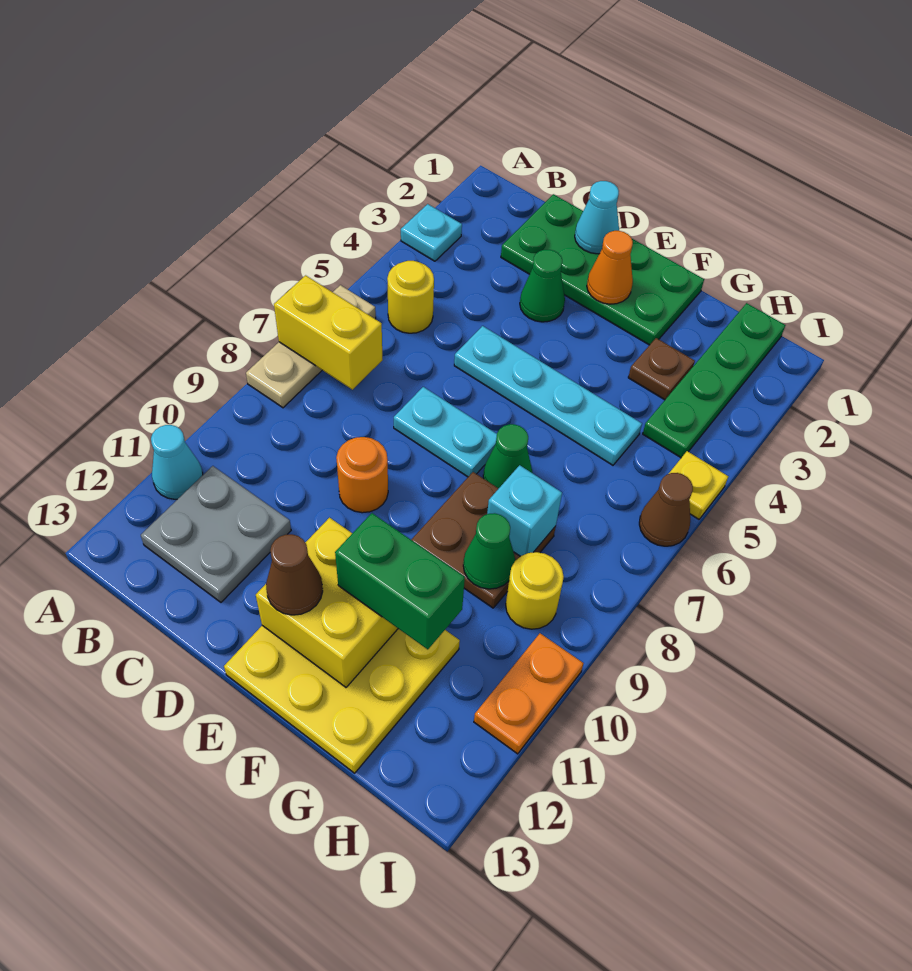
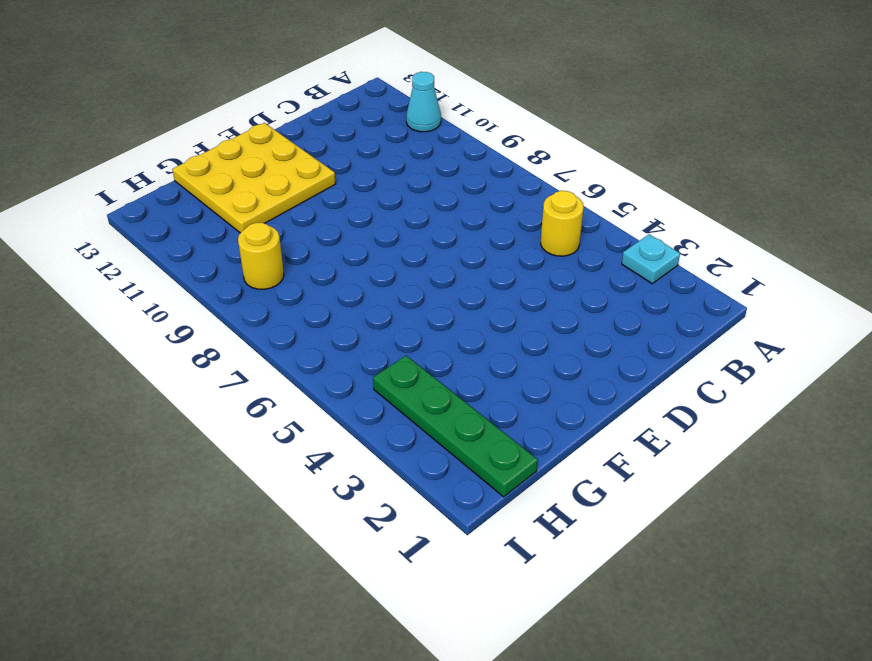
none -> tan plate A6:A8 level 1
none -> grey plate B11:C12 level 1
none -> green plate C1:F2 level 1

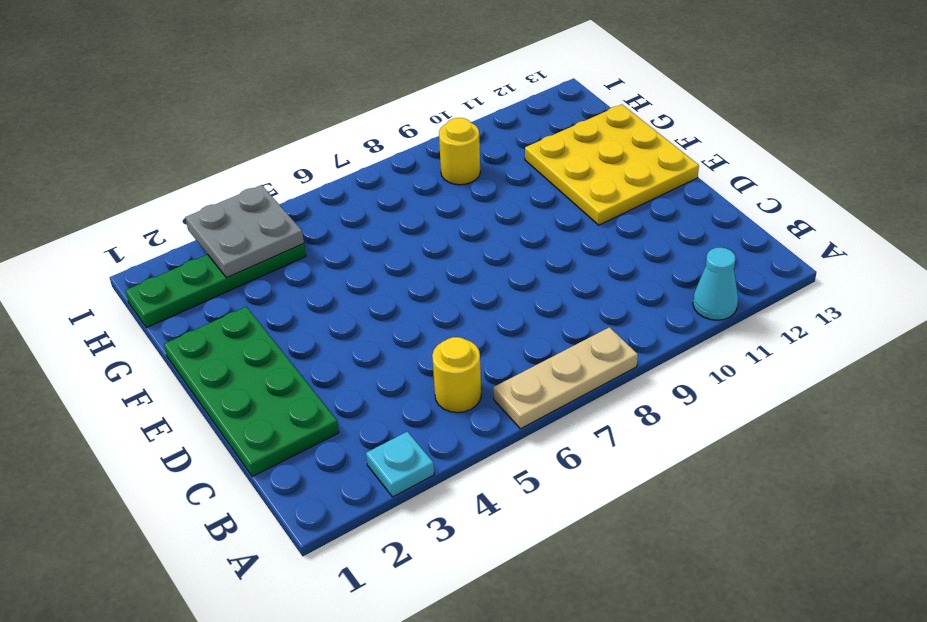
grey plate H3:I4 level 2 -> grey plate B11:C12 level 1
none -> green cone D3 level 1
none -> cyan plate D5:G5 level 1
none -> cyan plate D7:E7 level 1

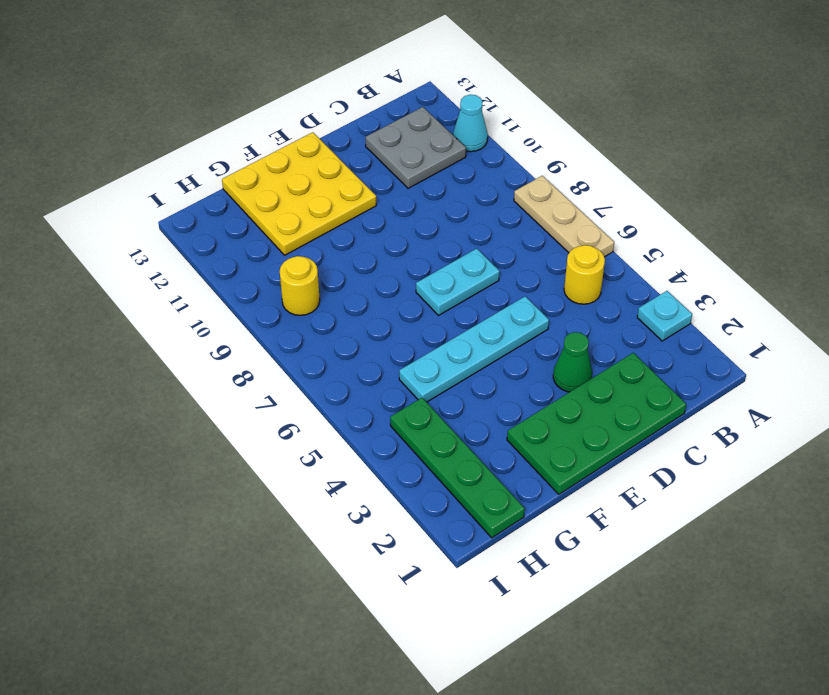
none -> orange round brick D9 level 1
none -> green cone F7 level 1
none -> brown plate F8:G9 level 1

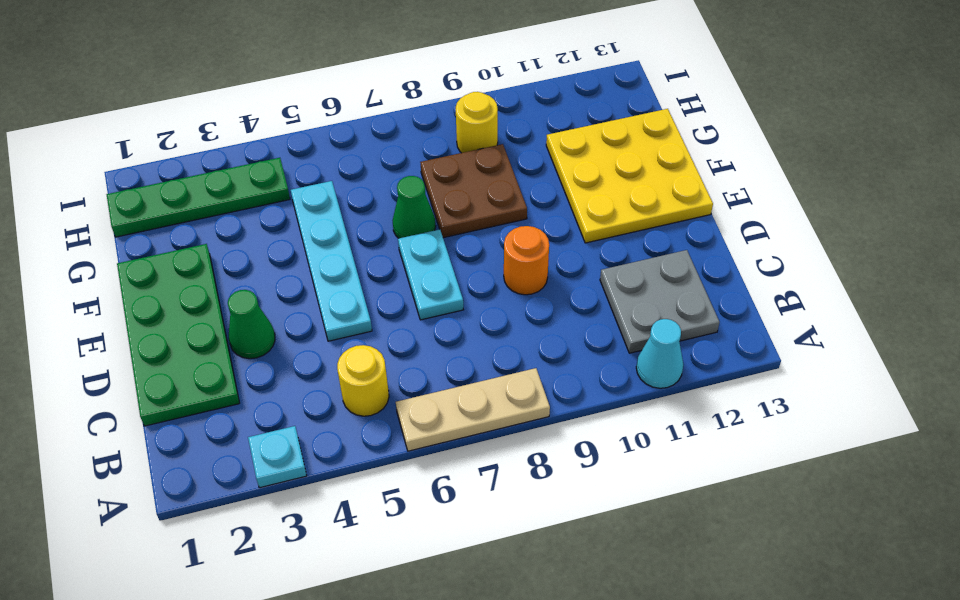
none -> brown plate G3 level 1
none -> yellow plate I5 level 1
none -> brown cone I6 level 1

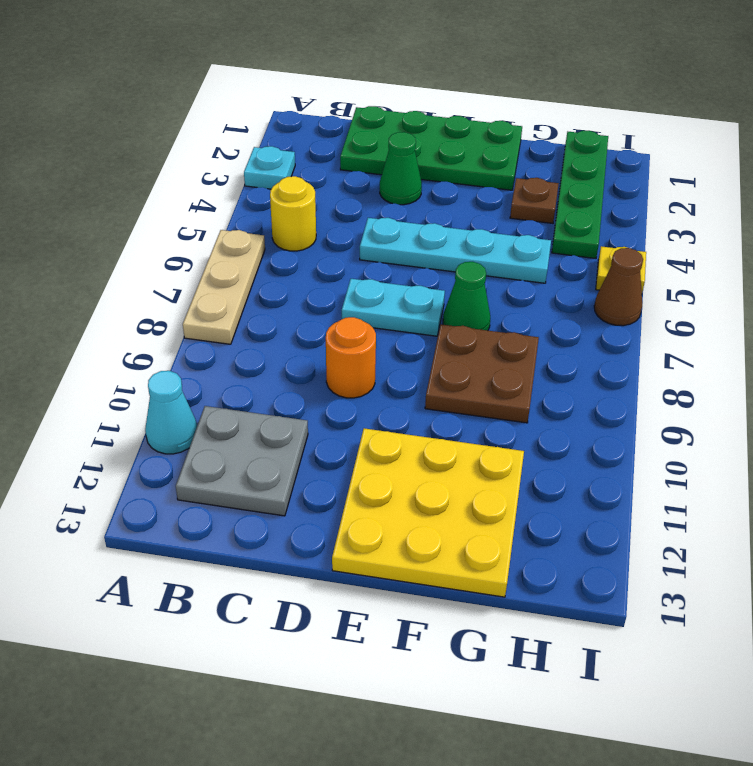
none -> yellow round brick H9 level 1
none -> orange plate I10:I11 level 1
none -> yellow brick A7:B7 level 2

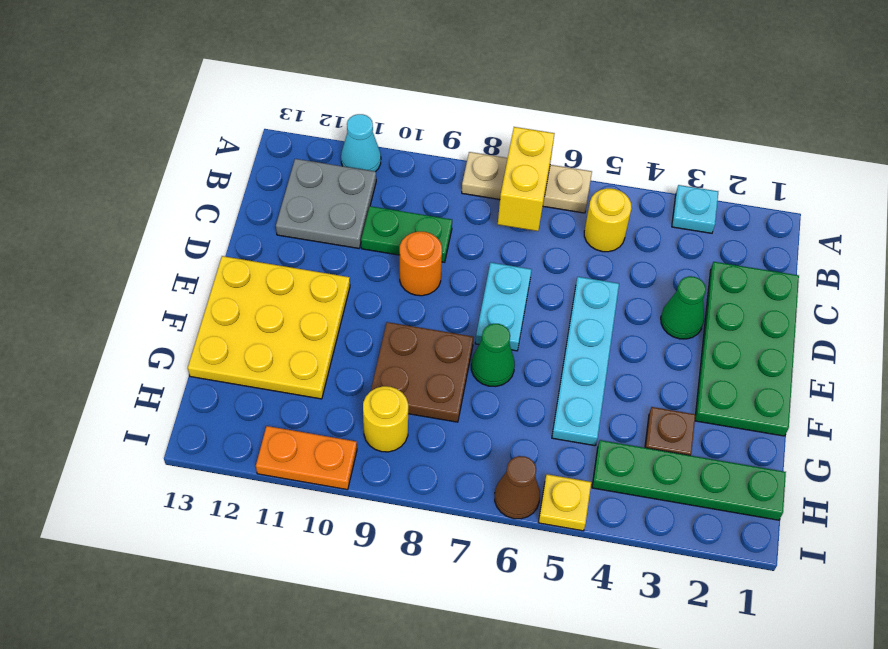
green plate C9:C10 level 1 -> none
none -> cyan cone D1 level 2
none -> orange cone E2 level 2
none -> yellow brick E11:F12 level 2

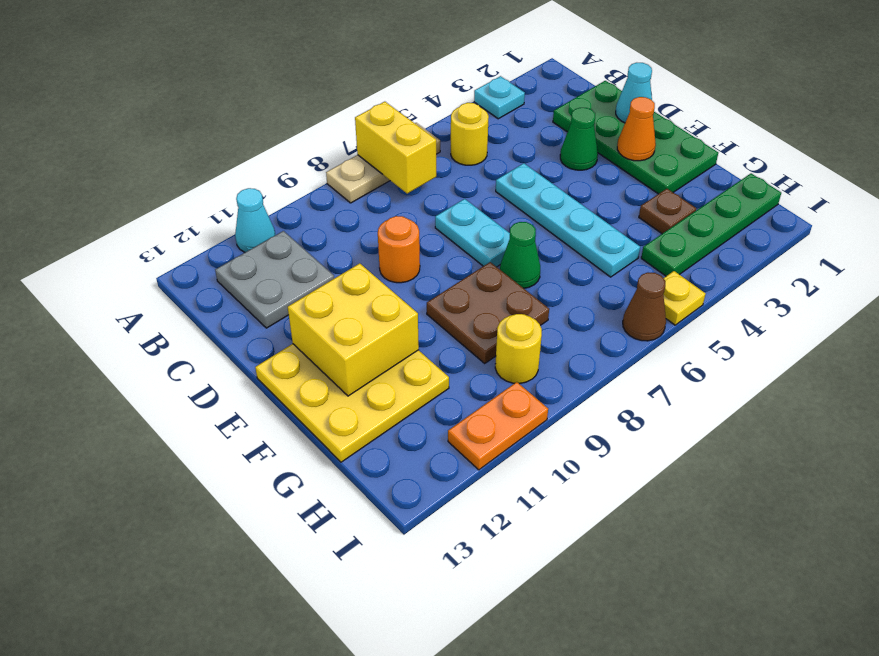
none -> cyan brick G8 level 2
none -> green cone G9 level 2
none -> brown cone E12 level 3

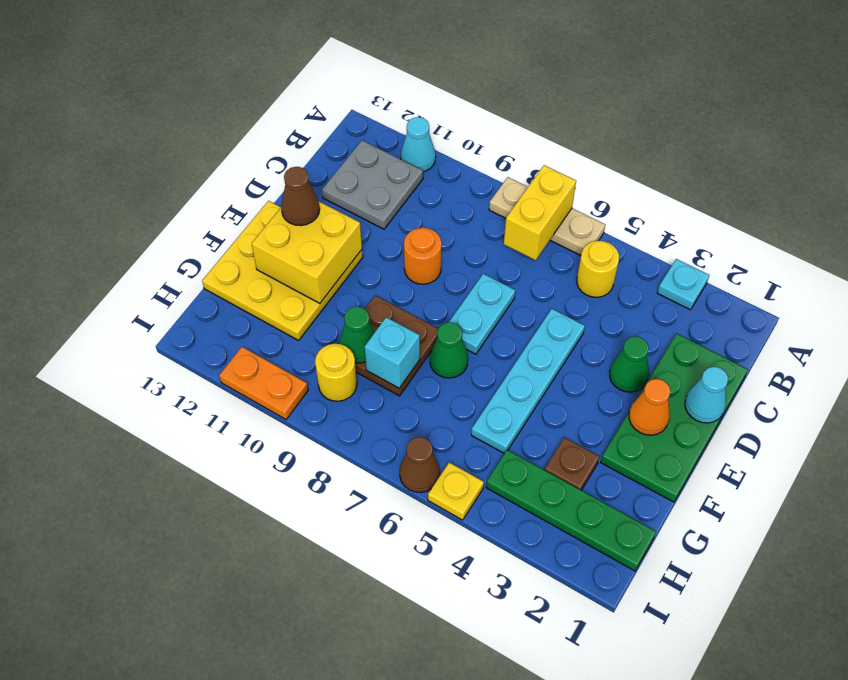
none -> green brick F11:G11 level 3

